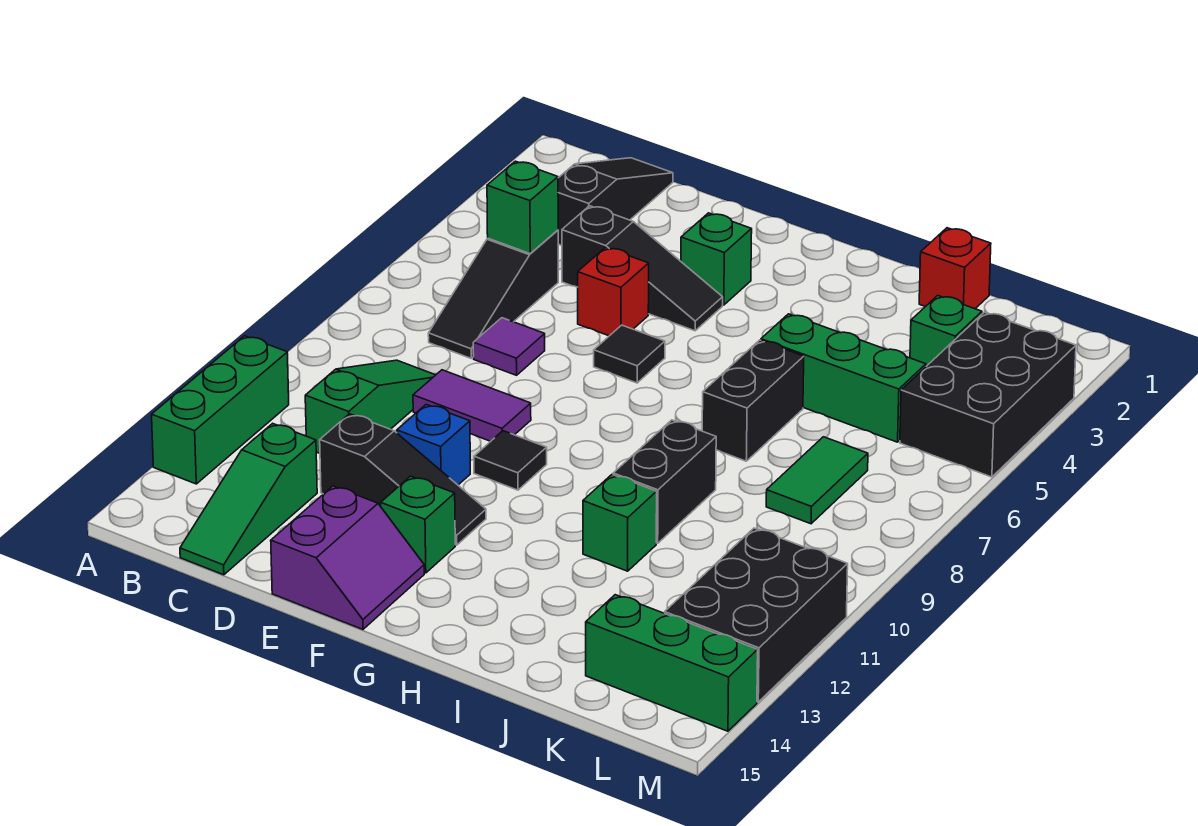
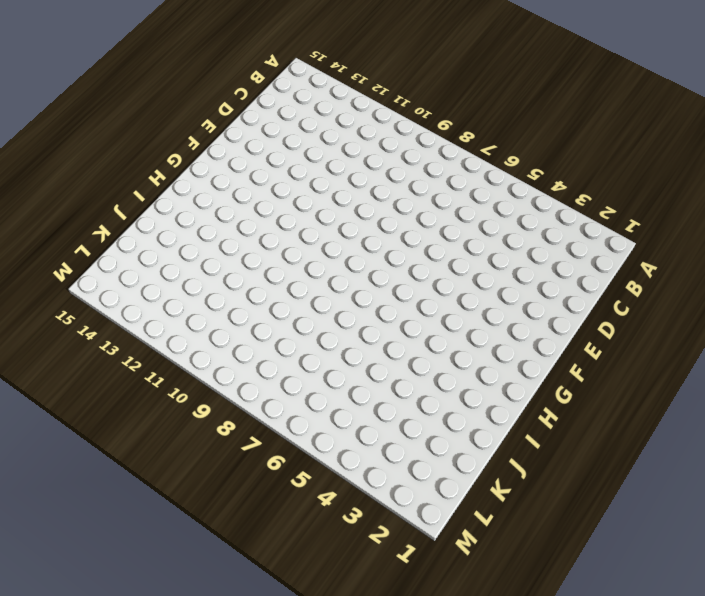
none -> green brick A11:A13 level 1
none -> black slope C1:C3 level 1 top 3
none -> black slope C5:C7 level 1 top 5

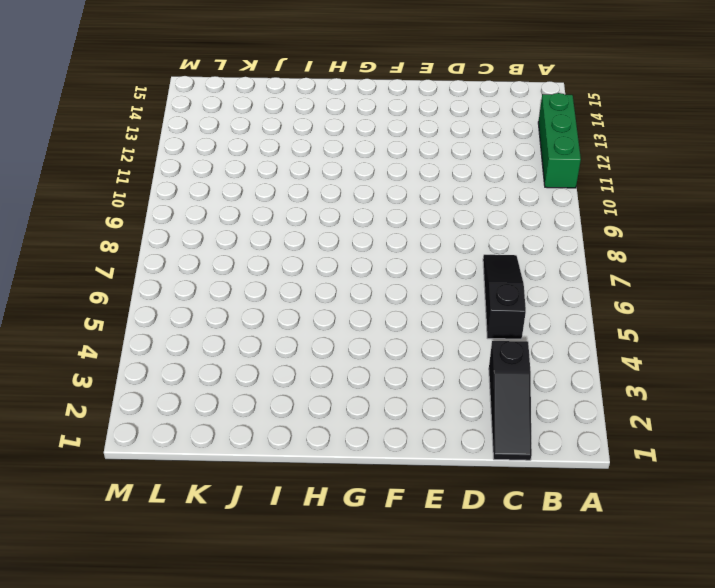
none -> green slope C9:C11 level 1 top 11
none -> green slope C13:C15 level 1 top 13
none -> black slope D4:F4 level 1 top D

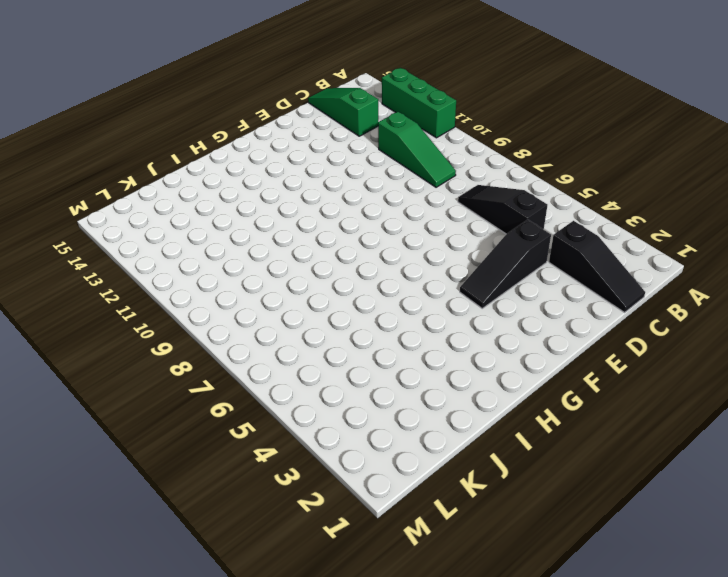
none -> purple tile D7 level 1
none -> purple tile D9:E9 level 1
none -> black slope D12:F12 level 1 top D

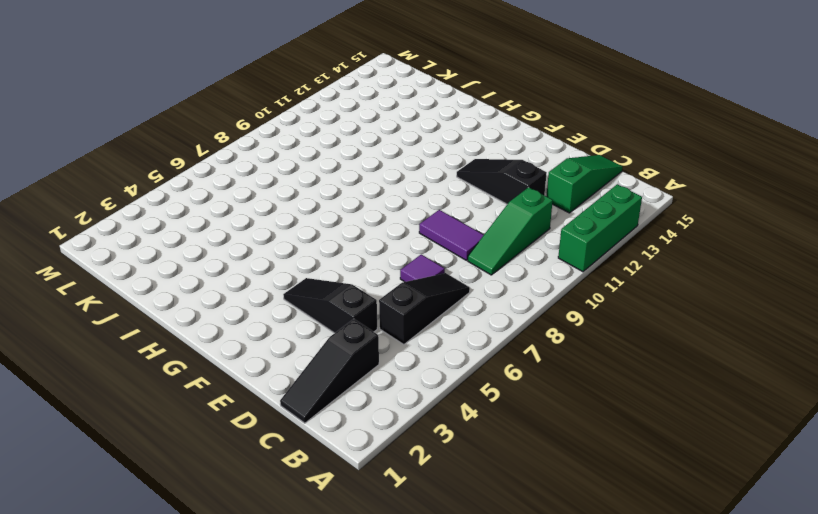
none -> red brick E5 level 1
none -> blue brick E11 level 1
none -> purple slope E14:F15 level 1 top E

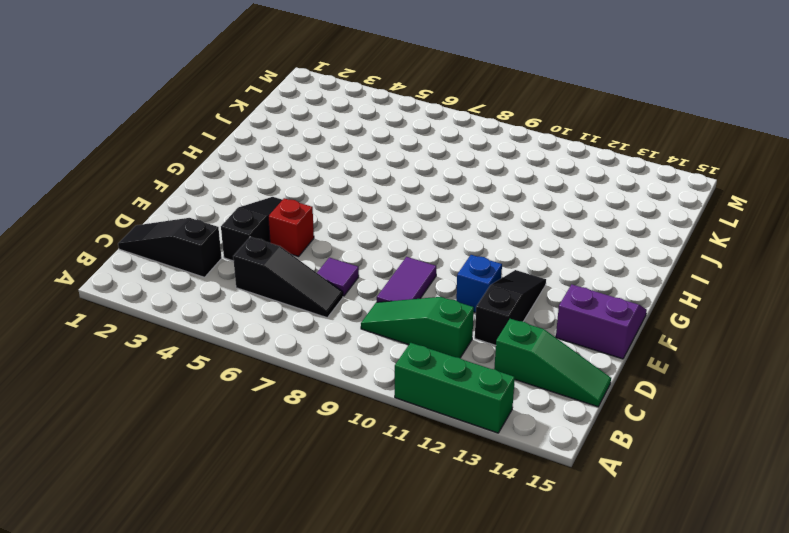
none -> green brick F3 level 1
none -> black tile F6 level 1
none -> black tile F10 level 1

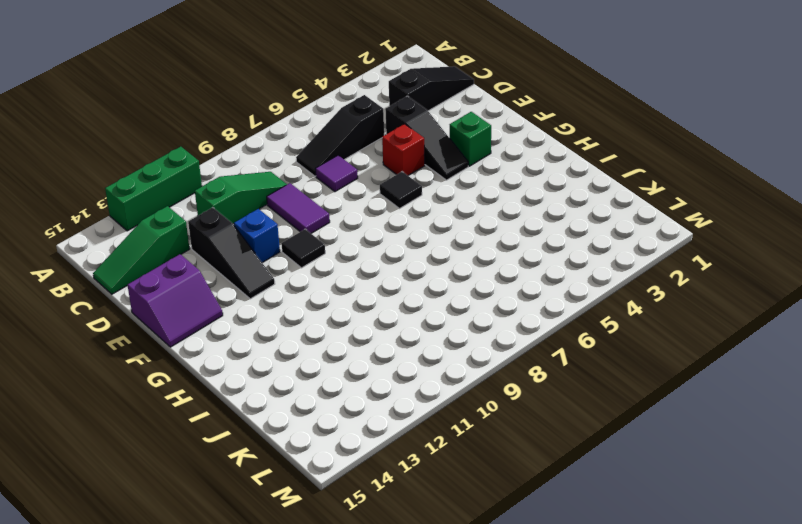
none -> green brick F13 level 1
none -> green brick I5:K5 level 1
none -> black brick I6:I7 level 1

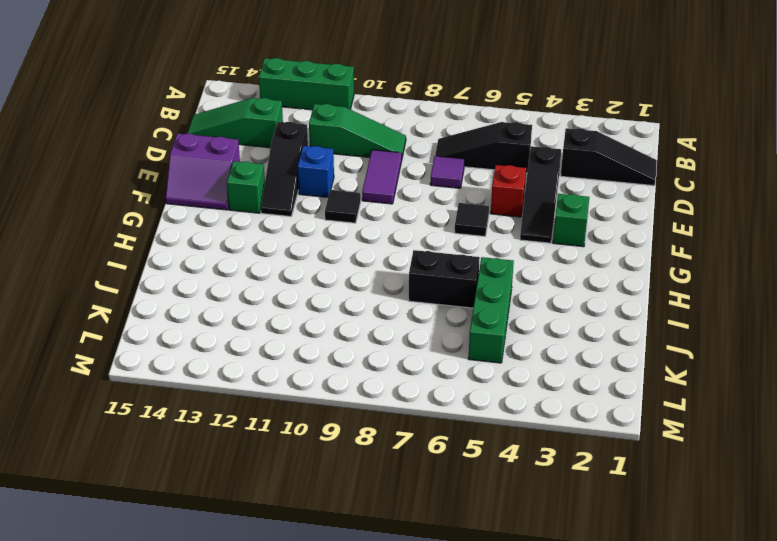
none -> black brick I9:I10 level 1
none -> green brick I11 level 1
none -> red brick J1 level 1

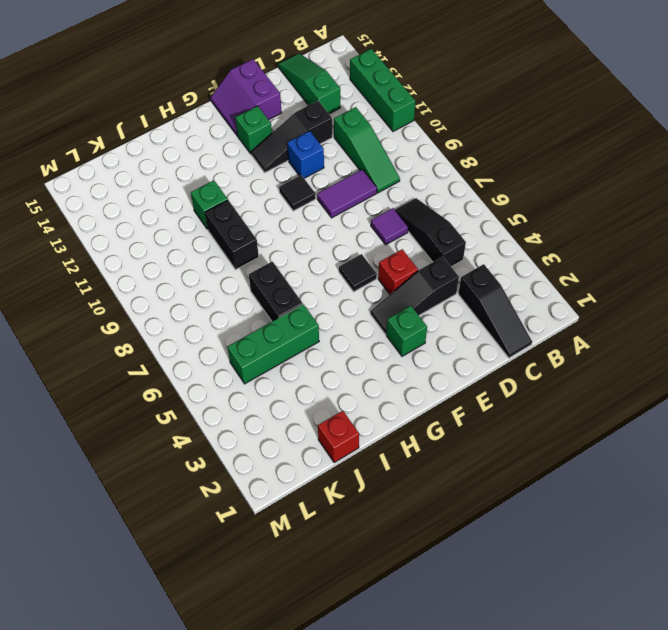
none -> green brick K3 level 1
none -> green tile K7:K8 level 1
none -> green brick K14:M14 level 1

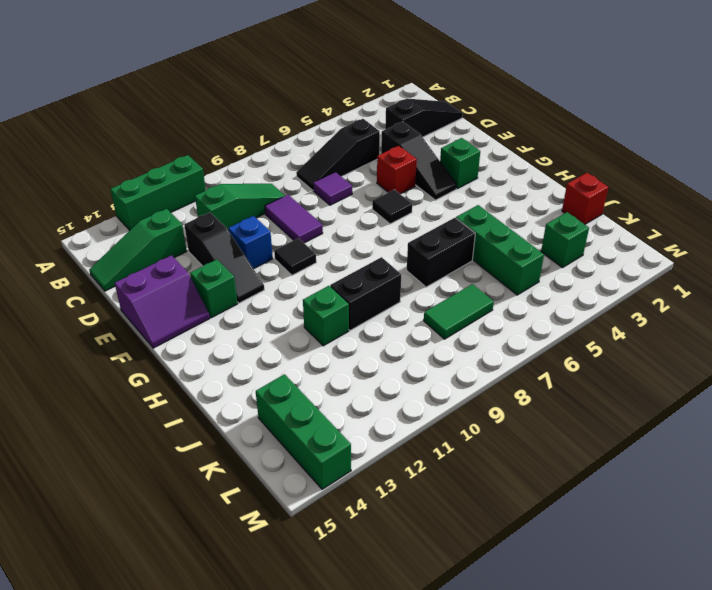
none -> black brick L3:M5 level 1
none -> black brick L11:M13 level 1
none -> green brick C5 level 2

